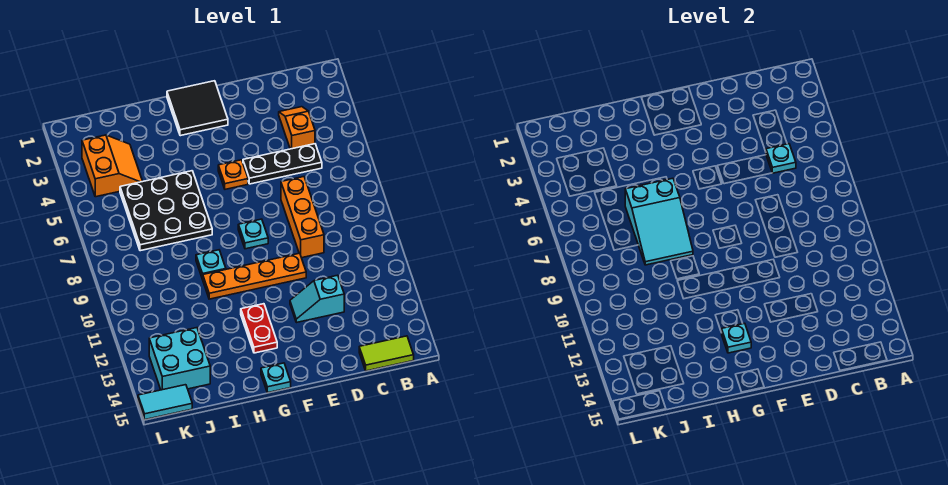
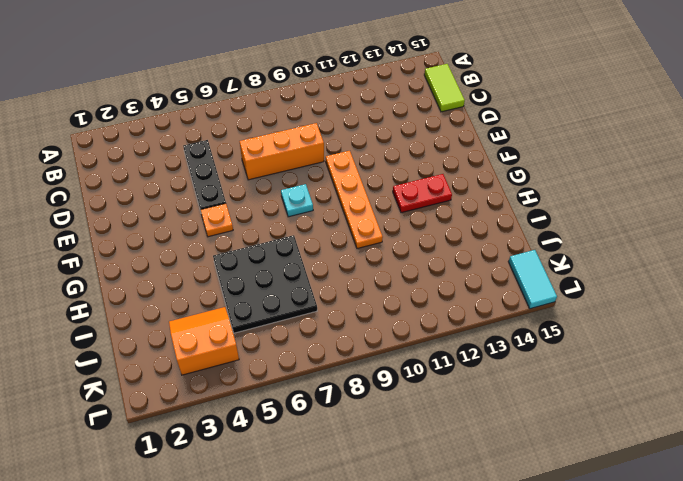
none -> orange slope C3:C4 level 1 top 4
none -> cyan slope D12:E12 level 1 top D
none -> black tile F1:G2 level 1

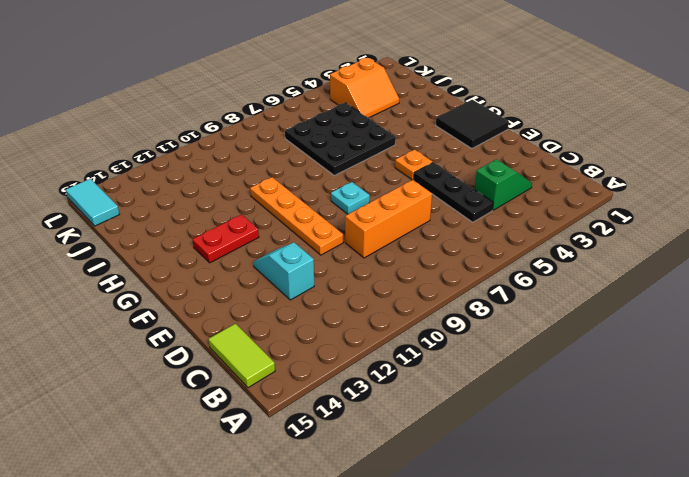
green slope C3:C4 level 1 top 4 -> orange slope C3:C4 level 1 top 4
none -> cyan plate G15 level 1
none -> cyan plate H9 level 1
none -> cyan brick J13:K14 level 1

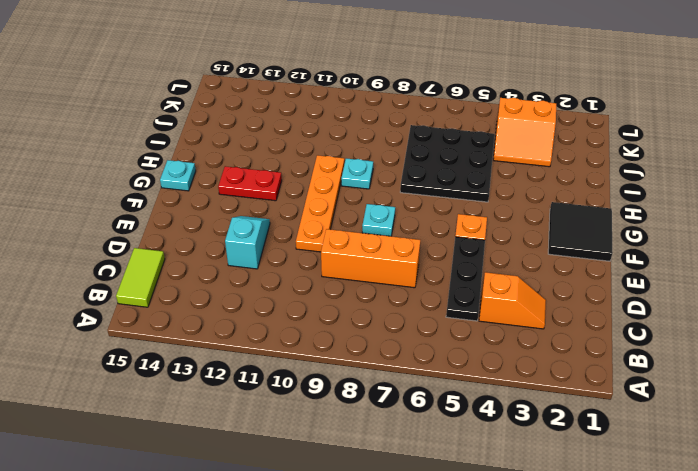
none -> cyan brick J13:K14 level 1
none -> cyan tile K15:L15 level 1
none -> cyan plate C5 level 2

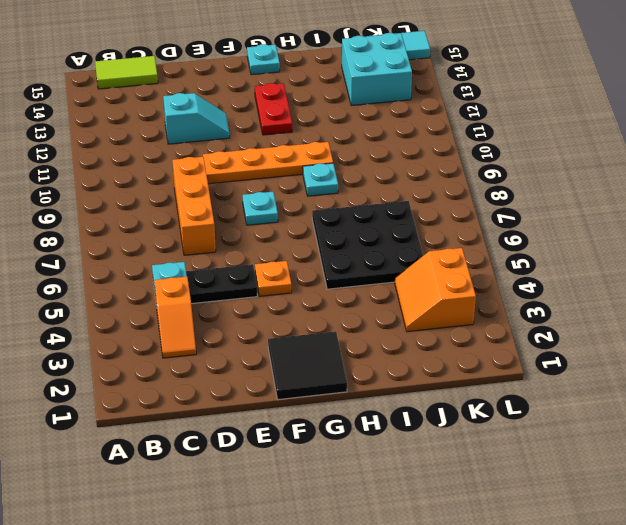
none -> cyan plate G13 level 2
none -> cyan slope H6:I8 level 2 top 6

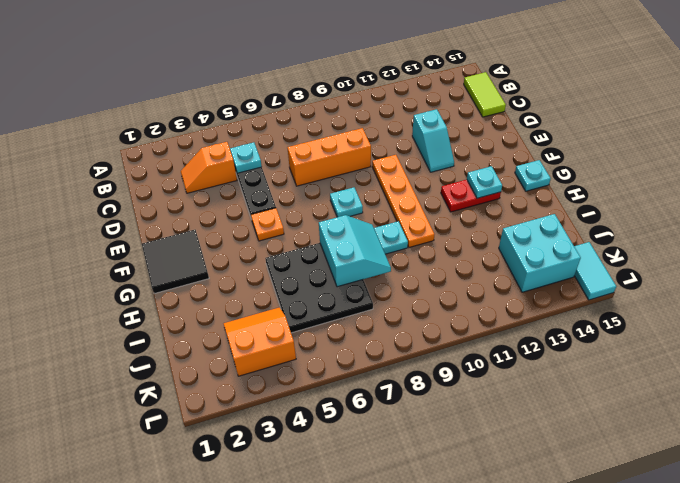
cyan slope H7:I8 level 2 top 7 -> cyan slope H6:I8 level 2 top 6

